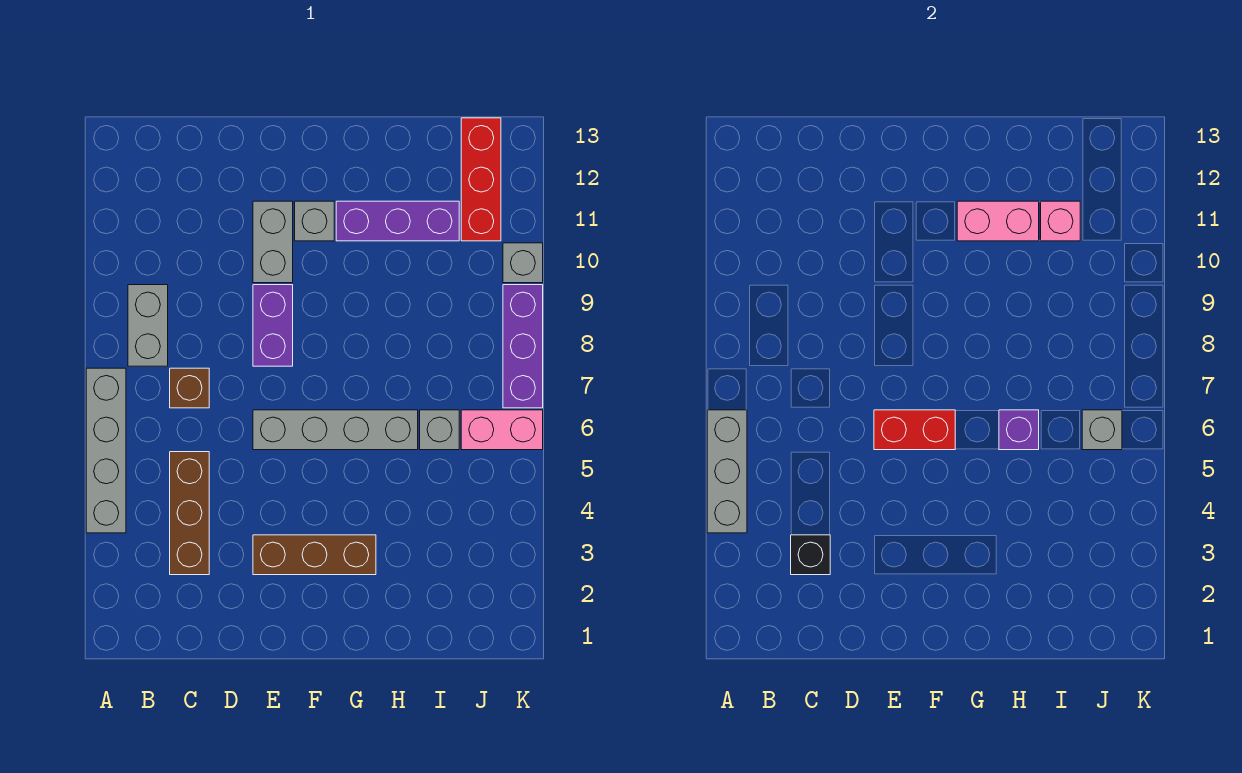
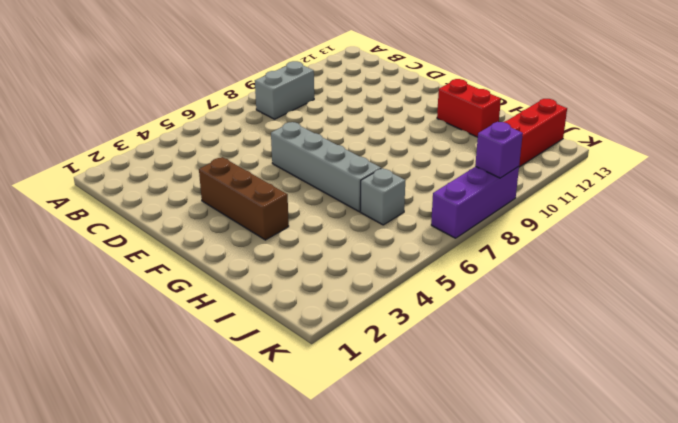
red brick G12:H12 level 1 -> red brick E6:F6 level 2
purple brick K9 level 2 -> purple brick H6 level 2
none -> grey brick A4:A7 level 1
none -> brown brick C3:C5 level 1
none -> brown brick C7 level 1

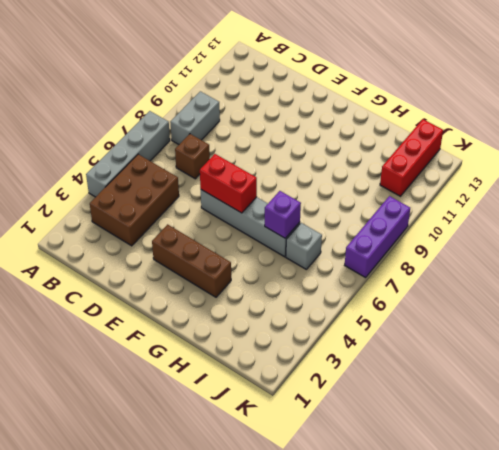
brown brick B3:C5 level 1 -> brown brick C3:C5 level 1
none -> purple brick E8:E9 level 1
none -> grey brick E10:E11 level 1
none -> grey brick F11 level 1

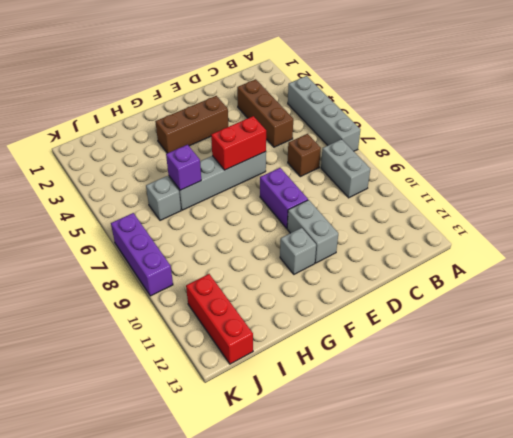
none -> purple brick G11:I11 level 1
none -> pink brick J6:K6 level 1
none -> grey brick K10 level 1

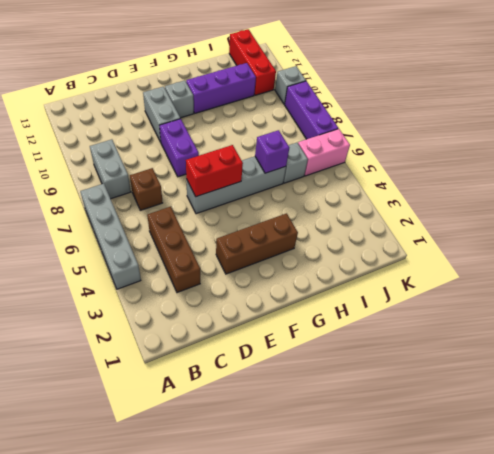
none -> grey brick A4:A6 level 2
none -> black brick C3 level 2
none -> pink brick G11:H11 level 2

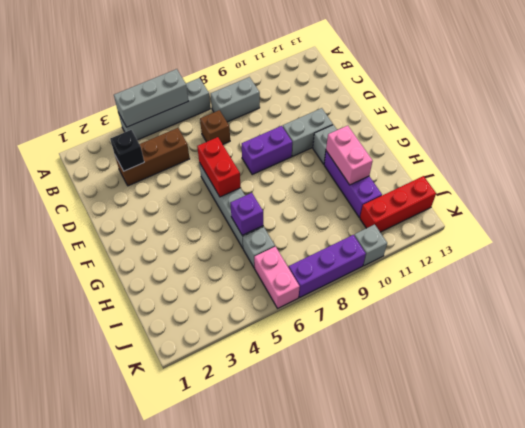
none -> brown brick E3:G3 level 1
none -> pink brick I11 level 2
none -> grey brick J6 level 2

